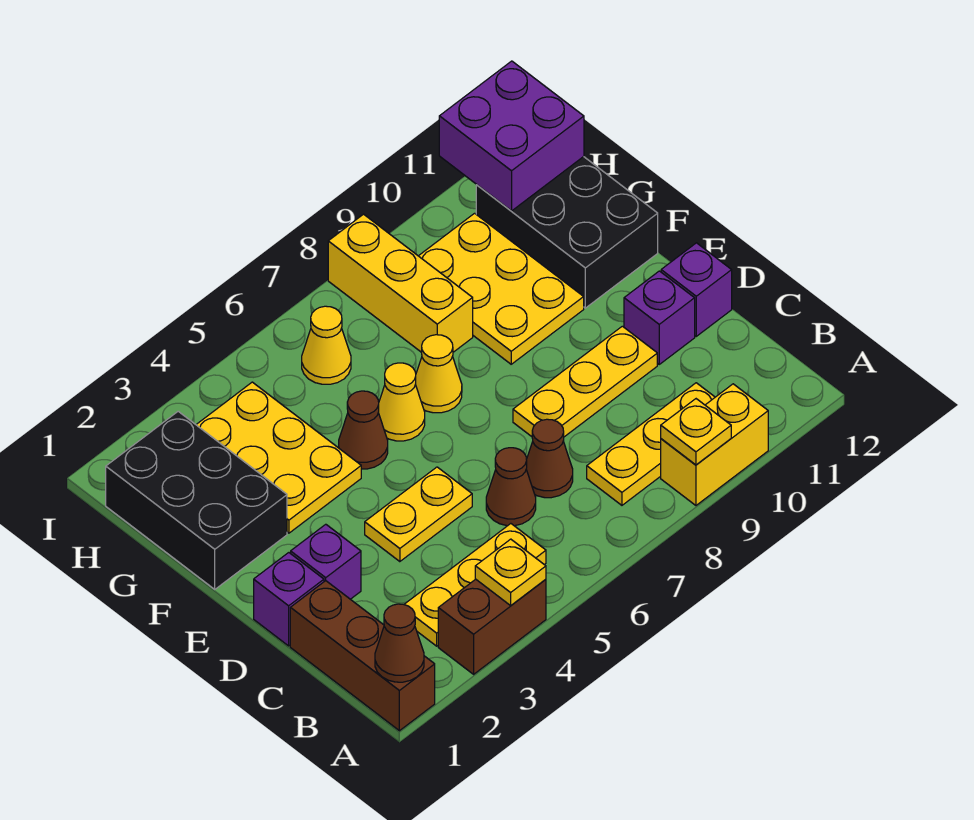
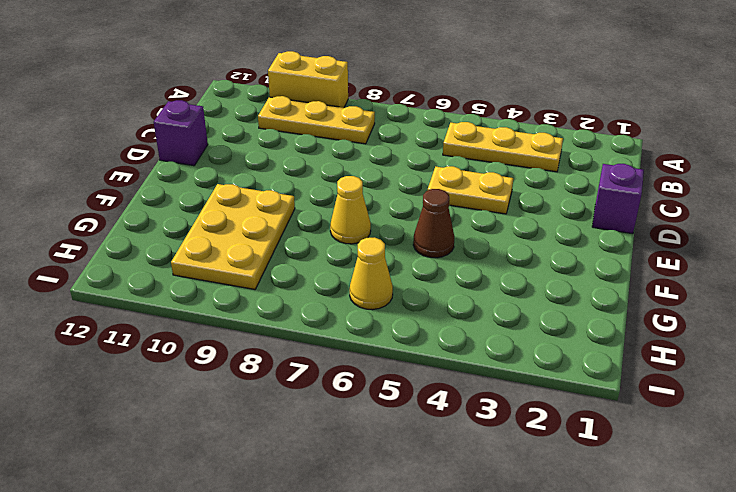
none -> brown brick A1:C1 level 1
none -> brown brick A3:A4 level 1
none -> brown cone C6 level 1

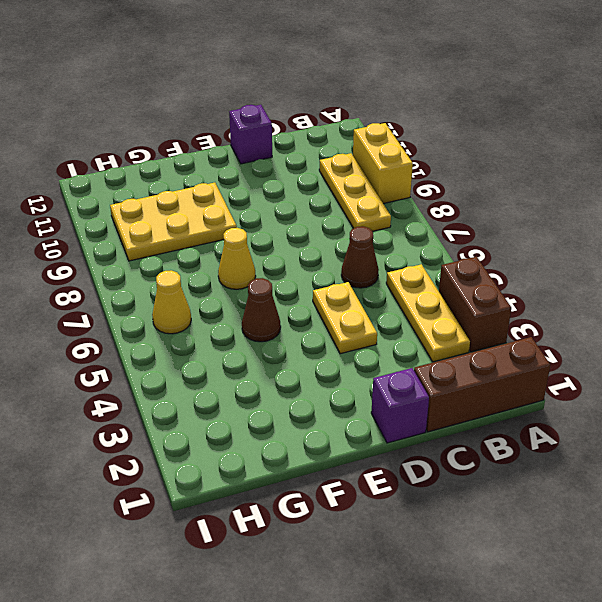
none -> brown cone C7 level 1
none -> purple brick D2 level 1
none -> yellow plate D8:D10 level 1

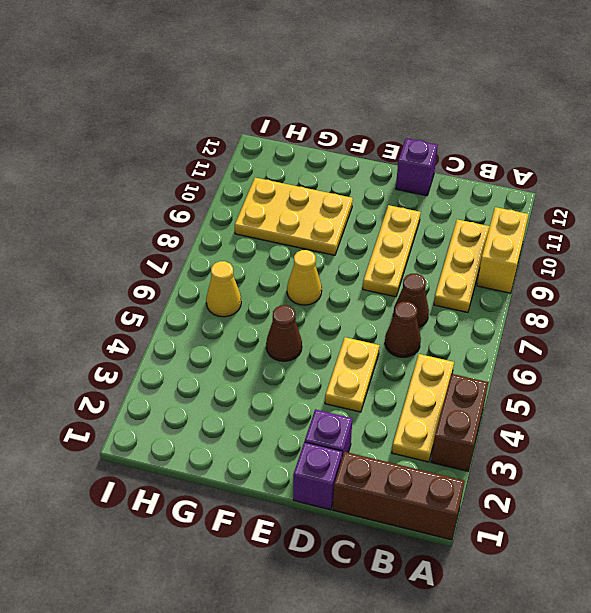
none -> purple brick D11 level 1
none -> black brick F1:H2 level 1
none -> yellow plate F3:H4 level 1

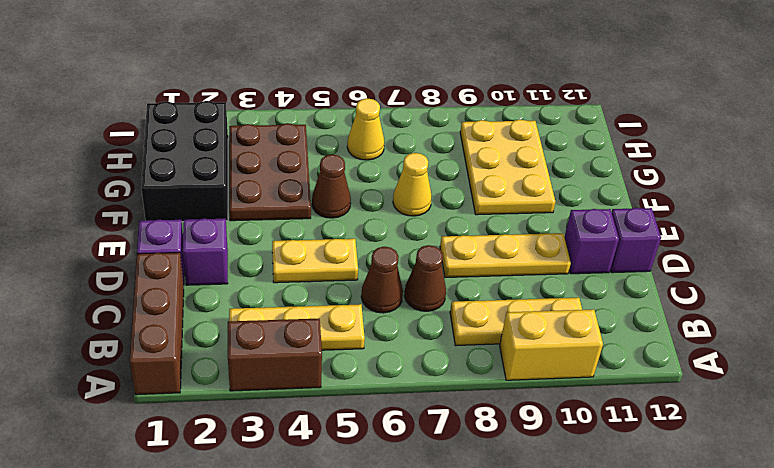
brown plate F3:H4 level 1 -> yellow plate F3:H4 level 1
none -> yellow cone F6 level 1
none -> black brick F11:H12 level 1
none -> yellow brick G8:I8 level 1

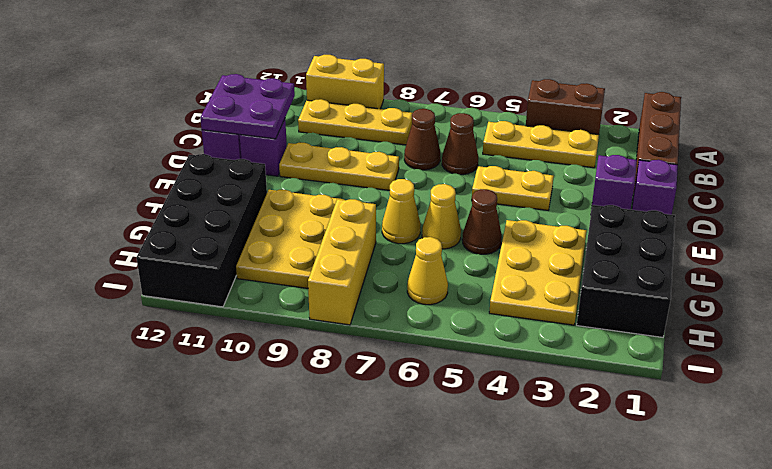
purple plate C11:D12 level 2 -> none
black brick F11:I12 level 1 -> black brick F11:H12 level 1
none -> brown cone A1 level 2
none -> yellow plate A4 level 2
none -> yellow plate A9 level 2

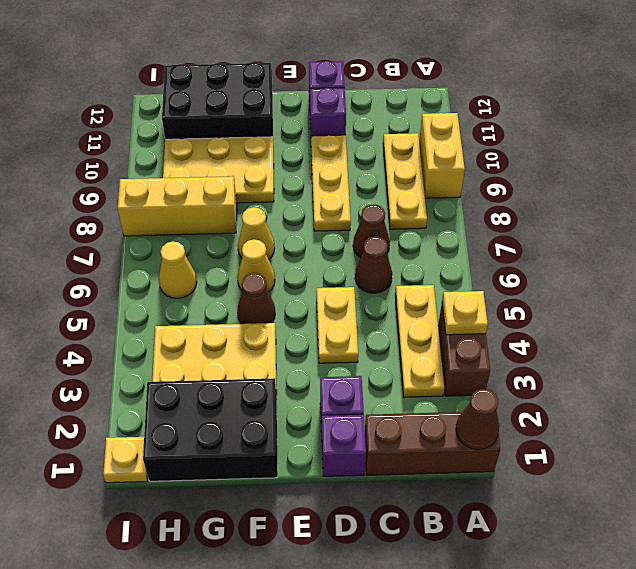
yellow plate I1 level 1 -> yellow plate A9 level 2
none -> purple brick H11:I12 level 2

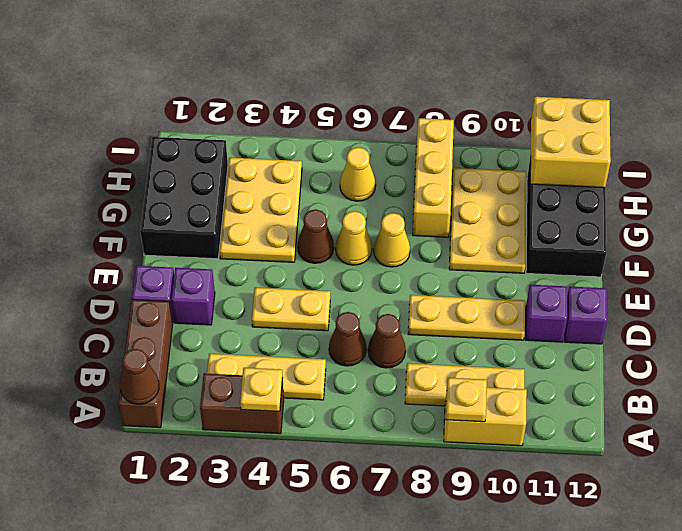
yellow brick H11:I12 level 2 -> purple brick H11:I12 level 2

